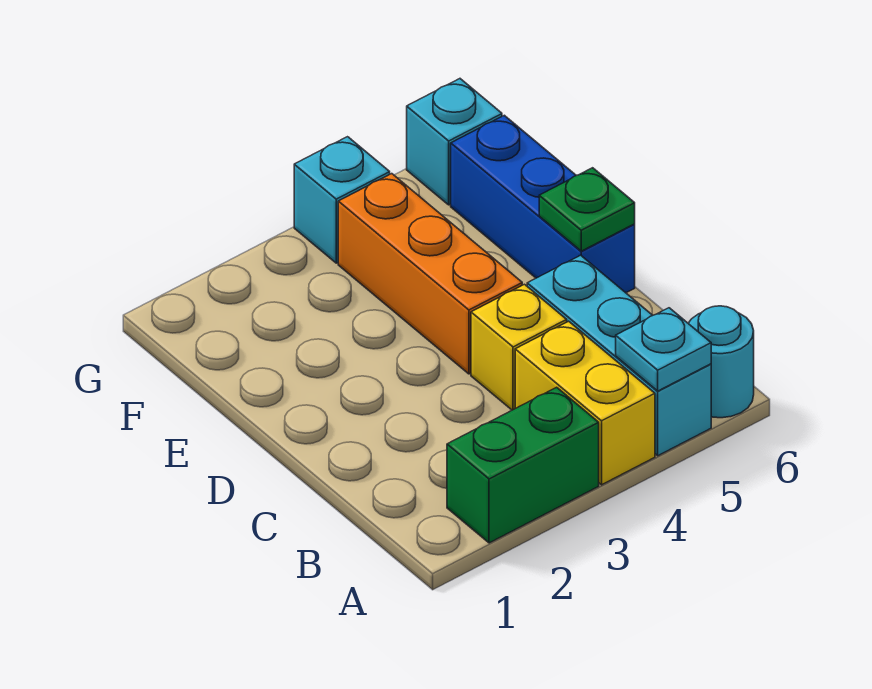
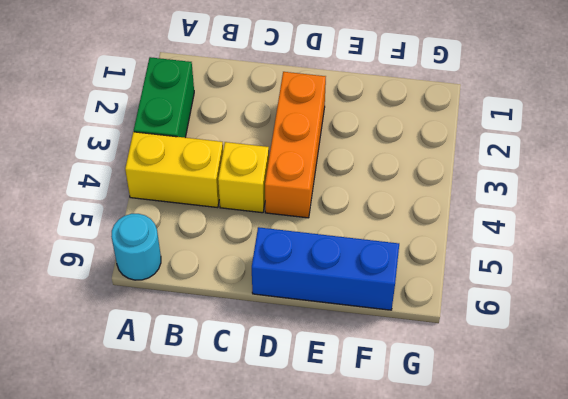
orange brick D2:D4 level 1 -> orange brick D4:F4 level 1
none -> cyan brick A5:C5 level 1
none -> cyan brick G4 level 1

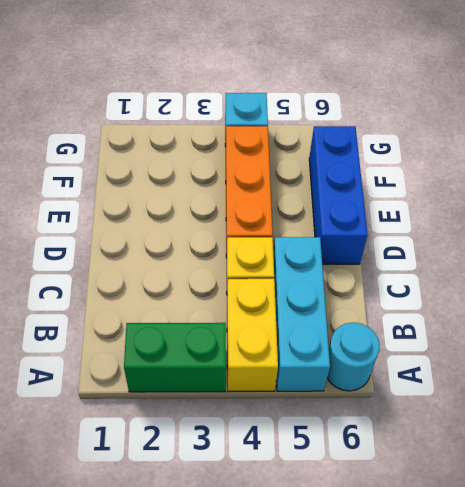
none -> cyan brick G6 level 1
none -> cyan plate A5 level 2

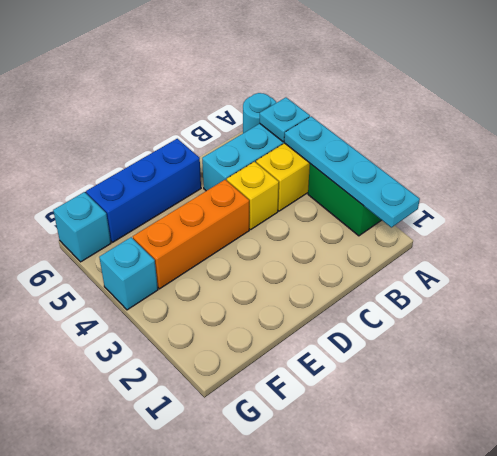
cyan plate A1:A4 level 2 -> none
none -> green plate D6 level 2

